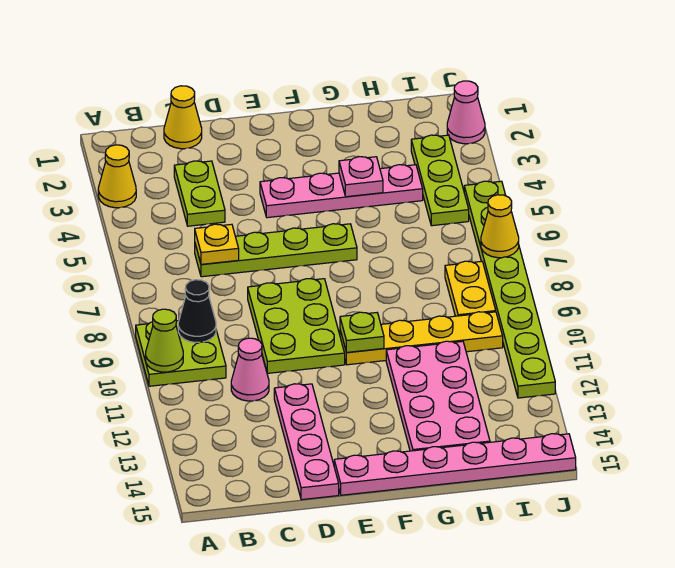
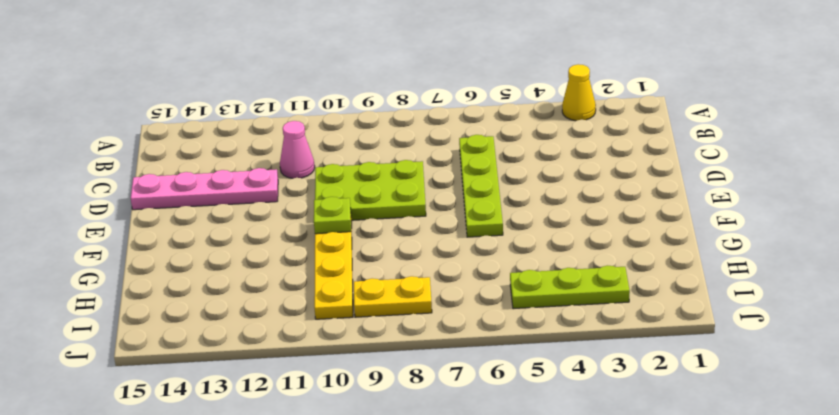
none -> lime plate A9:B10 level 1
none -> yellow cone C1 level 1
none -> lime plate C3:C4 level 1

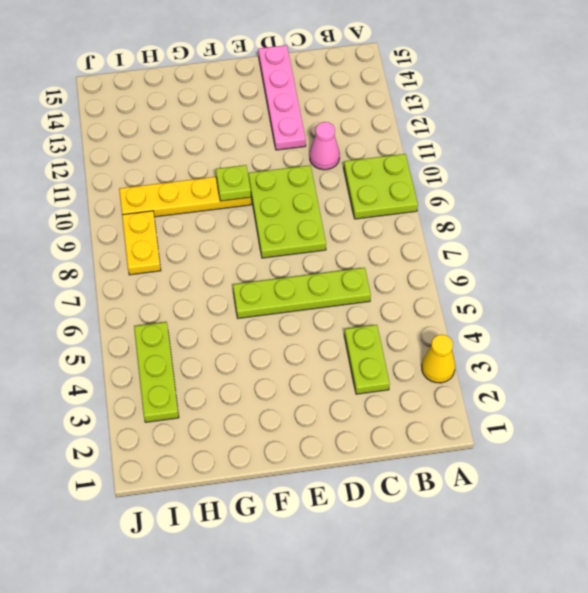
none -> yellow cone C1 level 1
none -> pink plate E4:H4 level 1
none -> pink plate E15:J15 level 1

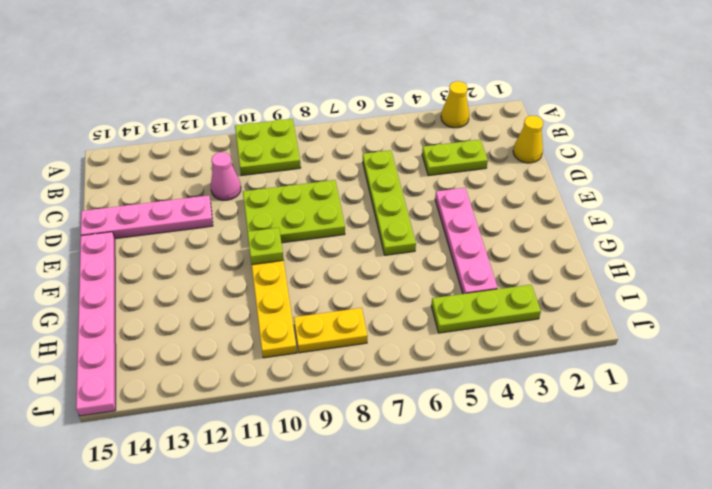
none -> pink plate G11:H14 level 1
none -> pink cone J2 level 1
none -> lime plate J5:J12 level 1

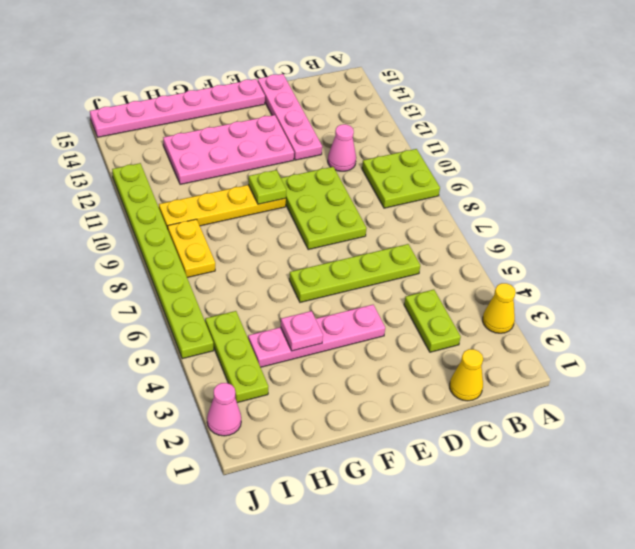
pink plate E12:H13 level 1 -> pink plate G11:H14 level 1
none -> lime cone A10 level 2
none -> black cone B9 level 2
none -> yellow plate C6 level 2

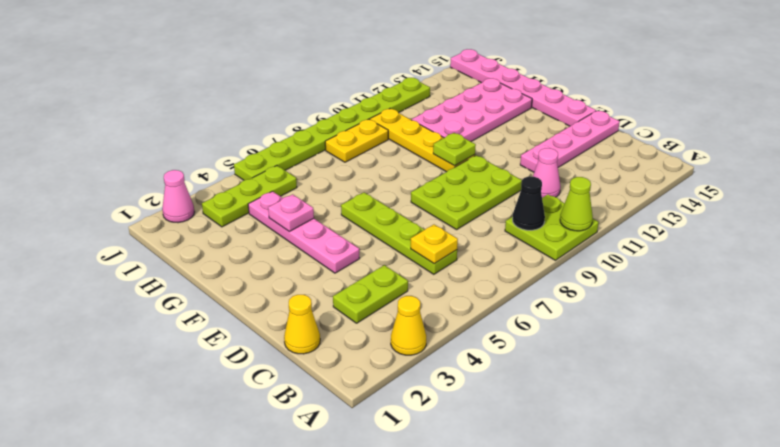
none -> yellow cone J7 level 2

